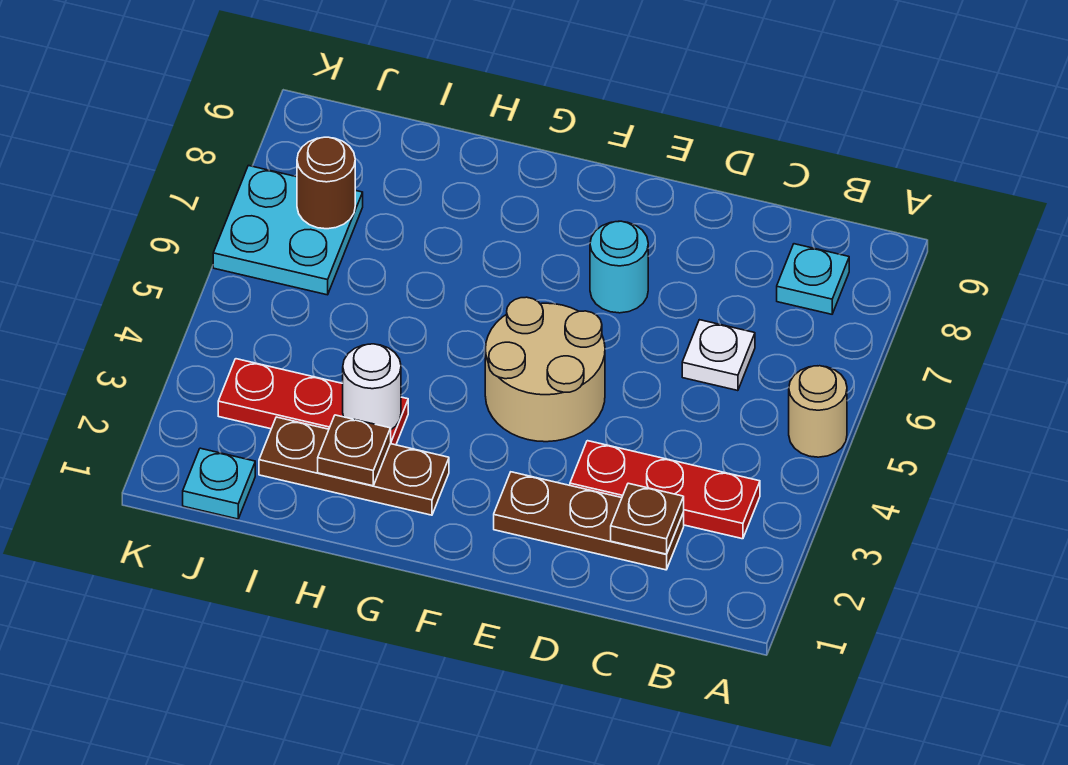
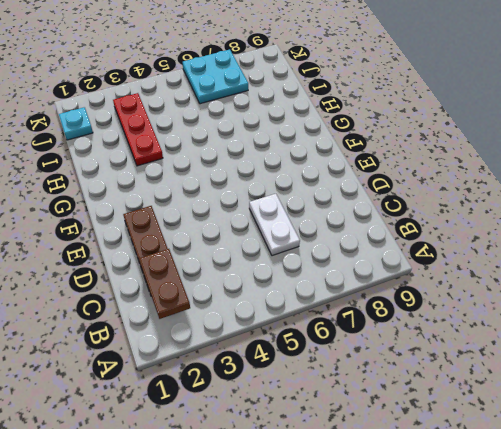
brown plate B2:C2 level 2 -> brown plate C2 level 2
white plate C6:D6 level 1 -> white plate C6 level 1
none -> tan round brick A5 level 1
none -> red plate B3:D3 level 1
none -> cyan plate B8 level 1

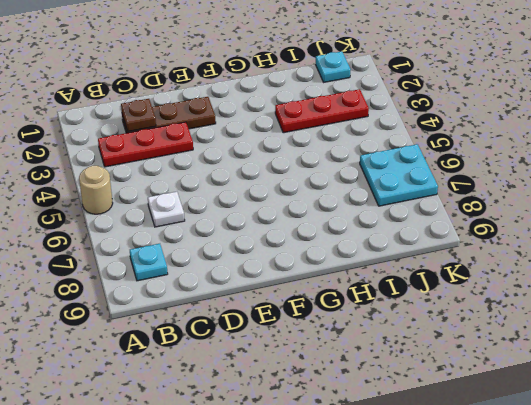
none -> tan round brick E4:F5 level 1
none -> cyan round brick E7 level 1
none -> brown plate G2:I2 level 1

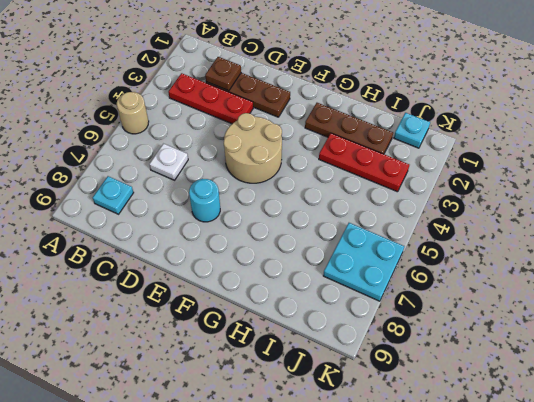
none -> brown plate H2 level 2
none -> white round brick H3 level 2
none -> brown round brick J7 level 2

